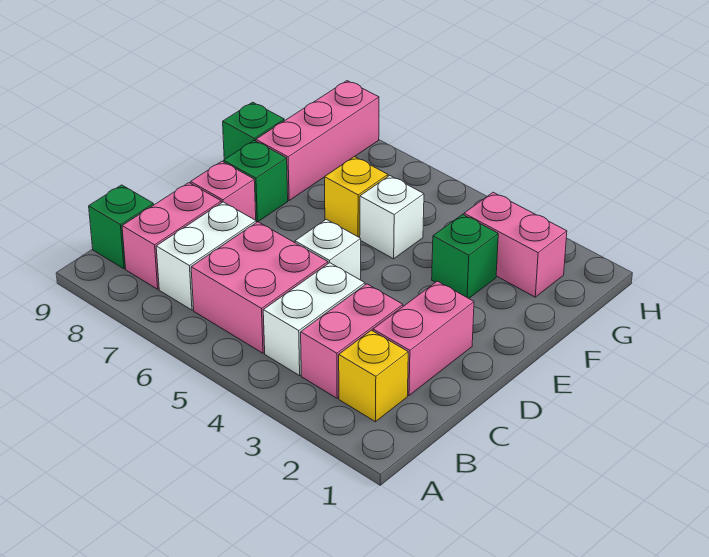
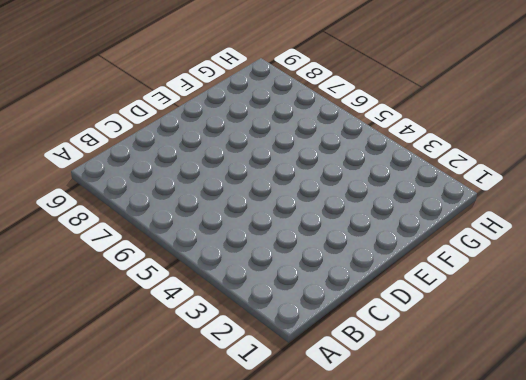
none -> yellow brick B2 level 1
none -> pink brick B3:C3 level 1
none -> white brick B4:C4 level 1

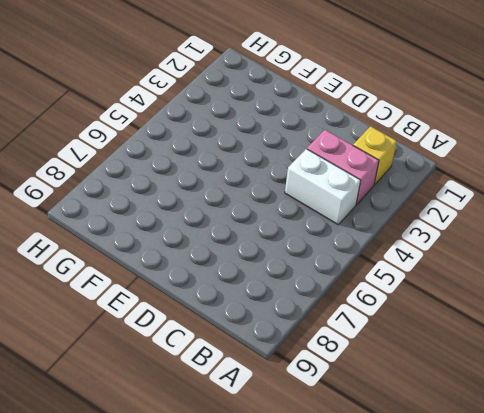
none -> pink brick B5:C6 level 1
none -> white brick B7:C7 level 1
none -> pink brick B8:C8 level 1

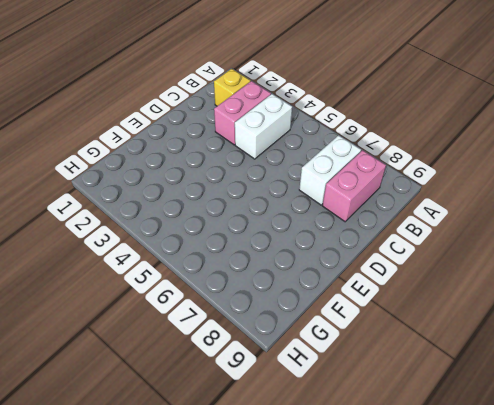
none -> pink brick B5:C6 level 1
none -> green brick B9 level 1
none -> pink brick C2:D2 level 1

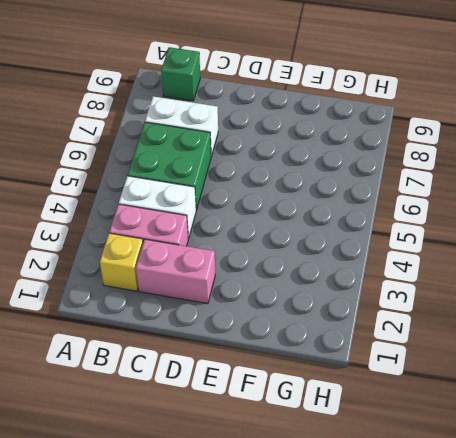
green brick B5:C6 level 1 -> pink brick B5:C6 level 1
none -> pink brick B8:C8 level 1
none -> white brick D5 level 1
none -> pink brick D8 level 1

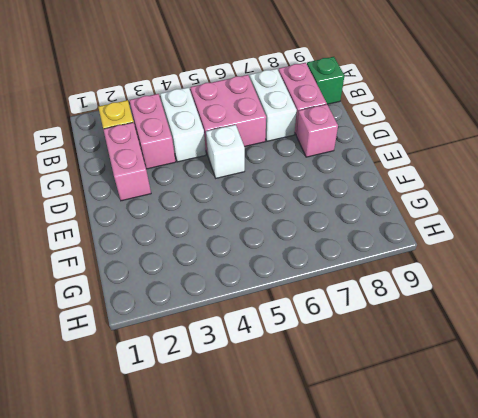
none -> green brick E8 level 1
none -> green brick F3 level 1
none -> white brick F5 level 1

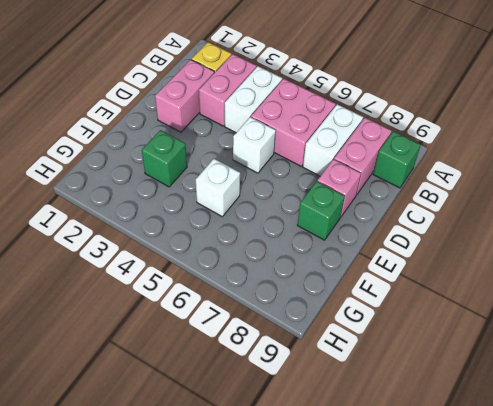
none -> yellow brick F6 level 1
none -> pink brick F8:H8 level 1
none -> green brick F9 level 1

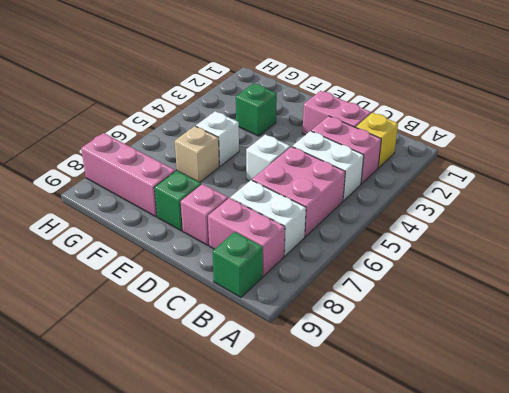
tan brick F6 level 1 -> yellow brick F6 level 1
none -> green brick F9 level 1
none -> pink brick G2:G3 level 1

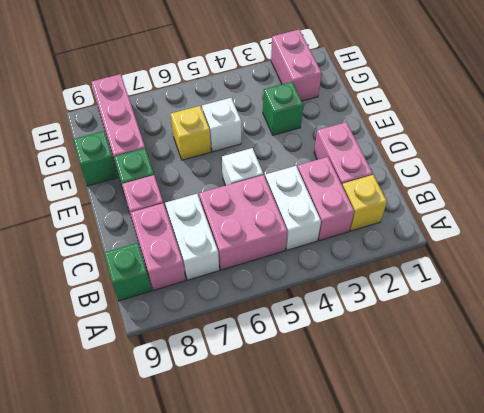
pink brick G2:H2 level 1 -> pink brick G2:G3 level 1

